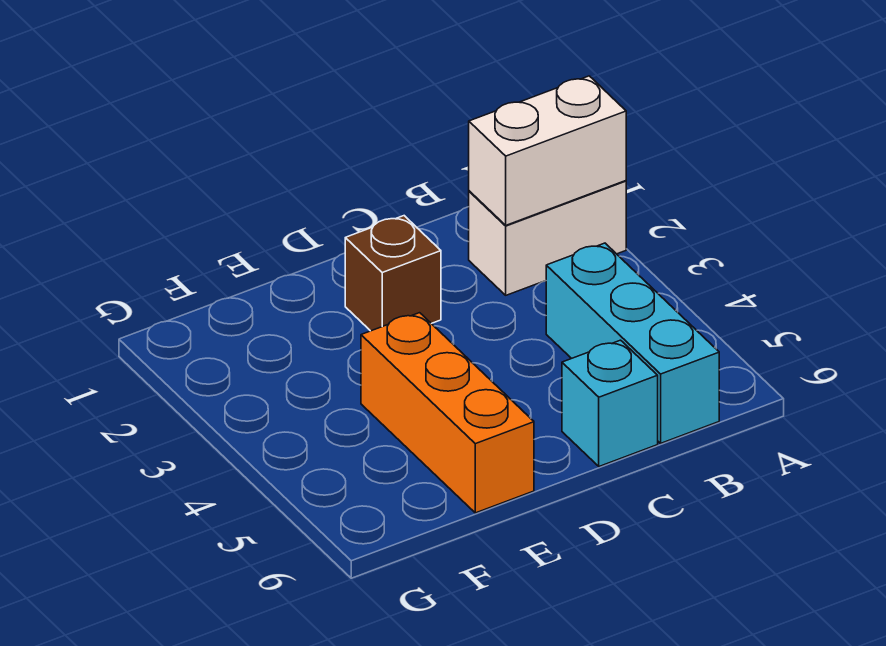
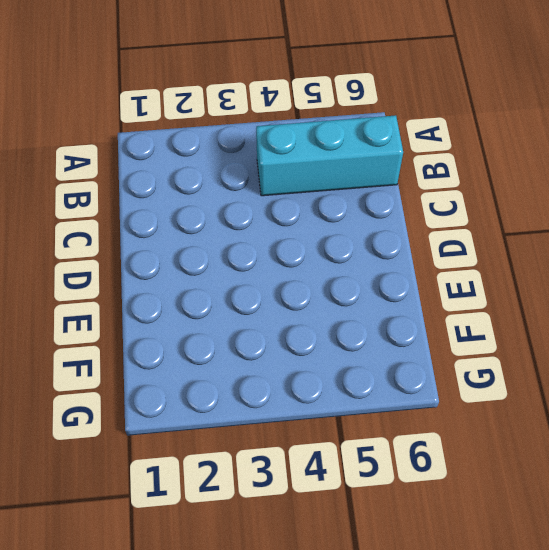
none -> white brick A2:B2 level 1
none -> cyan brick C6 level 1

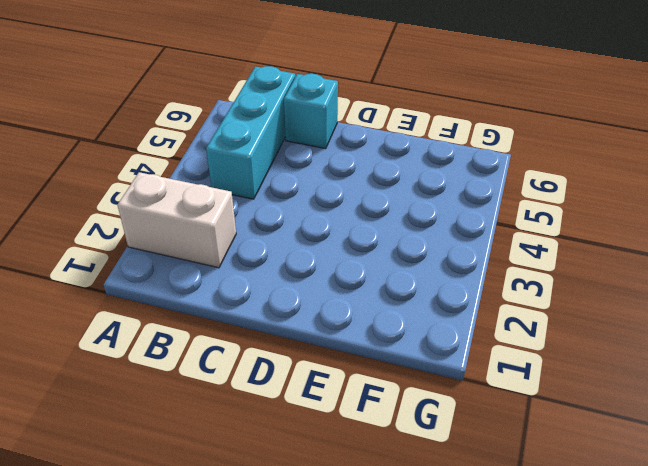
none -> brown brick D2 level 1
none -> orange brick E4:E6 level 1

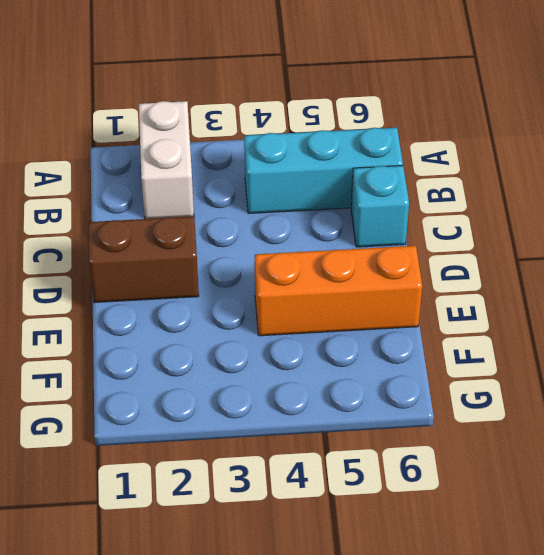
brown brick D1:D2 level 1 -> brown brick D2 level 1
none -> white brick A2:B2 level 2

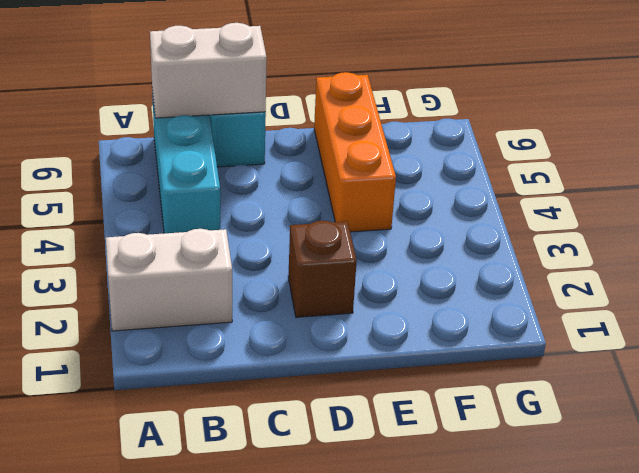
white brick B6:C6 level 2 -> white brick A2:B2 level 2

